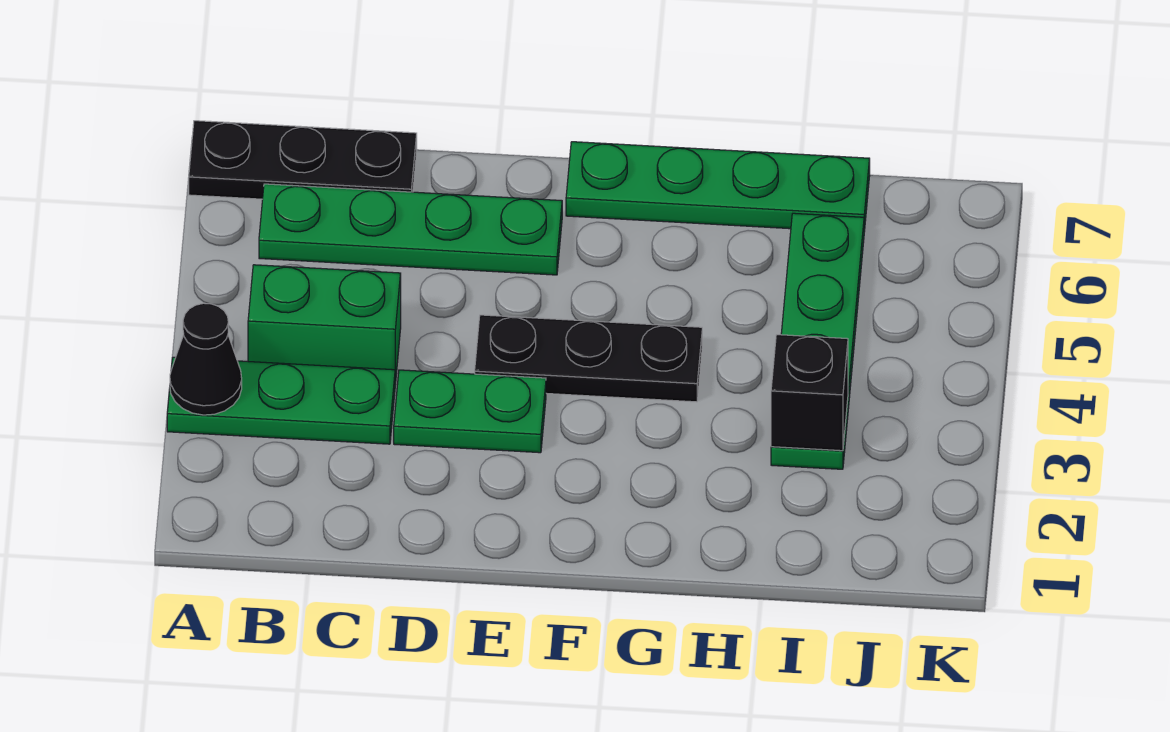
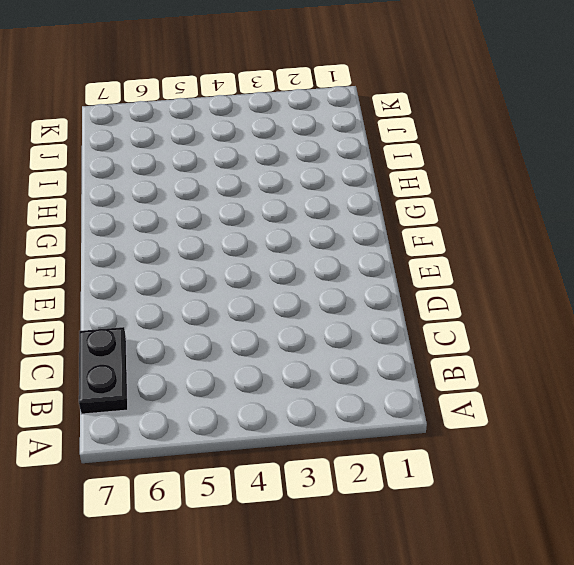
black plate B7:C7 level 1 -> black plate A7:C7 level 1
none -> green plate A3:C3 level 1
none -> green brick B4:C4 level 1

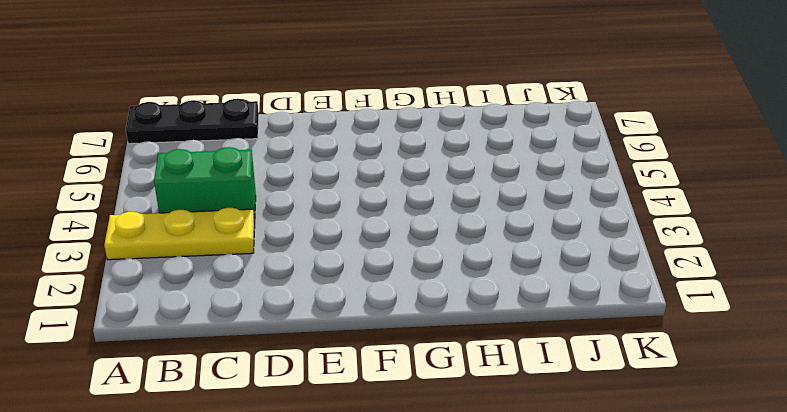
yellow plate A3:C3 level 1 -> green plate A3:C3 level 1
none -> green plate B6:E6 level 1
none -> green plate D3:E3 level 1

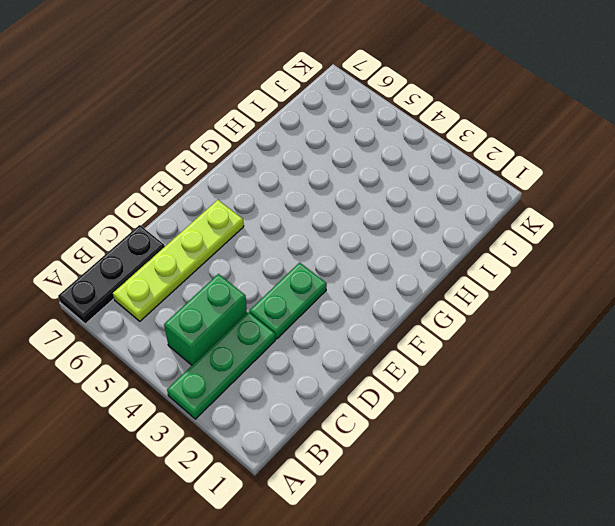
lime plate B6:E6 level 1 -> green plate B6:E6 level 1
none -> black plate E4:G4 level 1
none -> green plate F7:I7 level 1

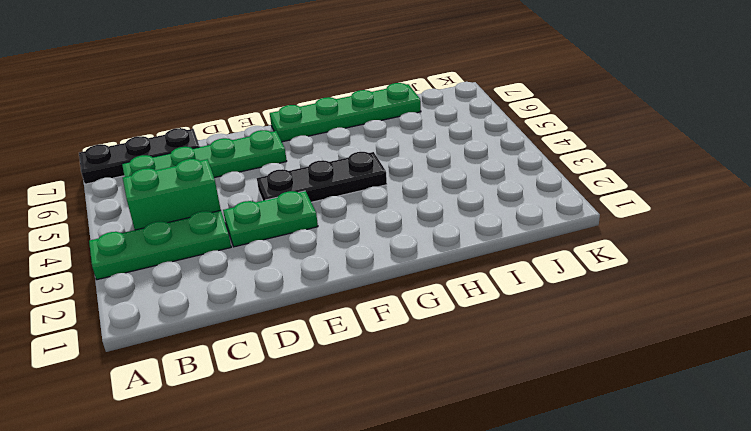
none -> green plate I3:I6 level 1
none -> black cone A3 level 2

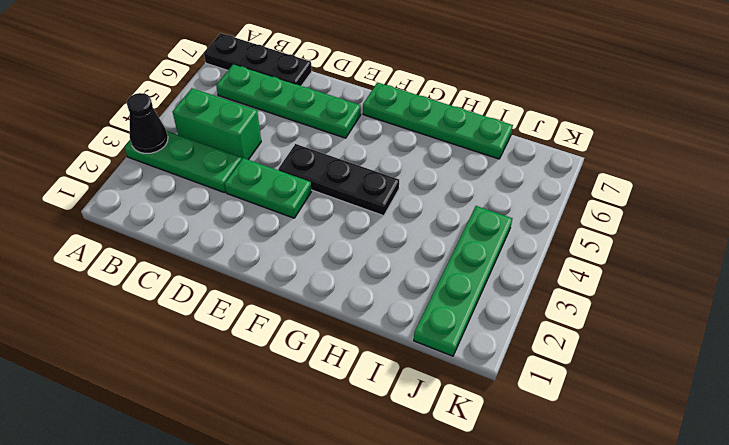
green plate J1:J4 level 1 -> green plate I3:I6 level 1
none -> black brick I3 level 2

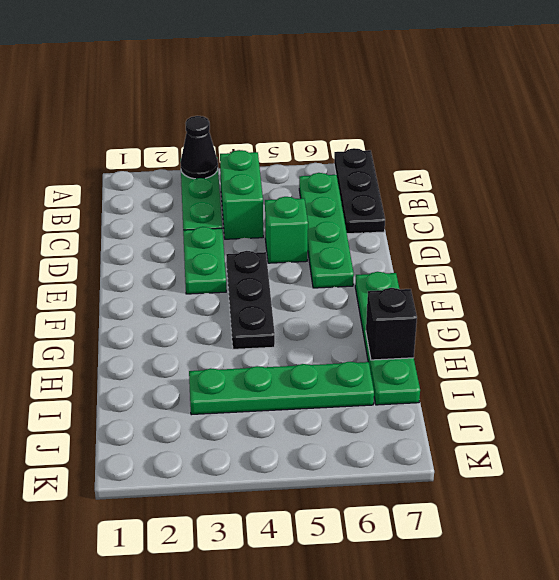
green brick D5 level 1 -> none
black brick H7 level 2 -> black brick I3 level 2

